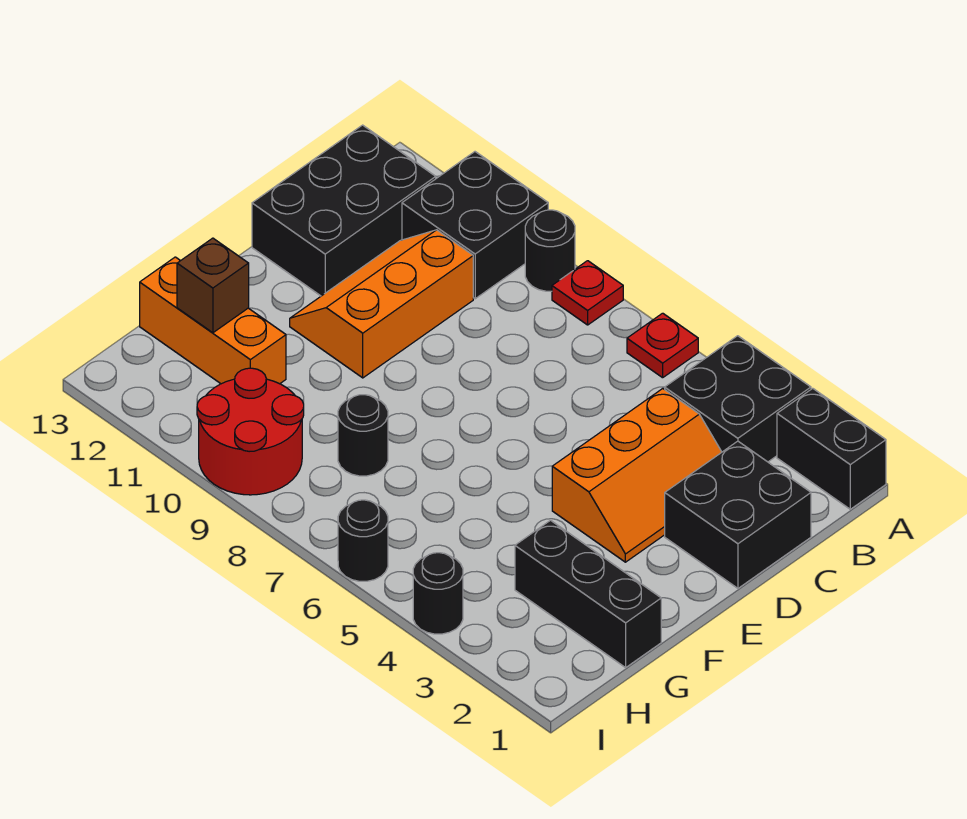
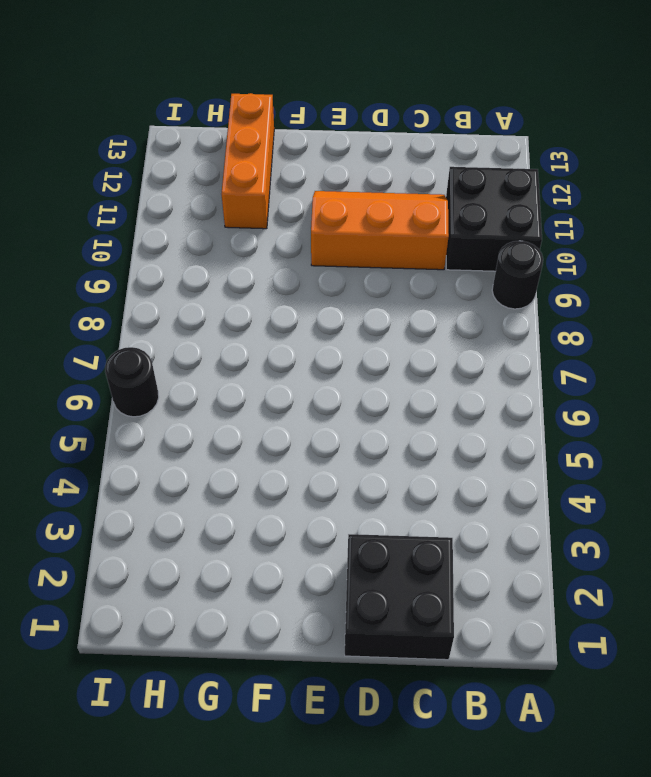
none -> black brick A1:A2 level 1
none -> black brick A3:B4 level 1
none -> red plate A6 level 1

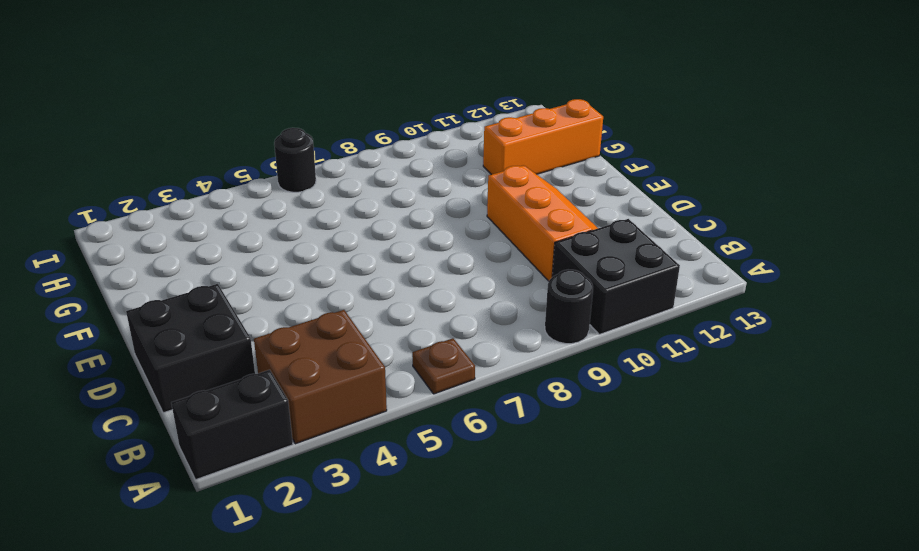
brown brick A3:B4 level 1 -> black brick A3:B4 level 1
brown plate A6 level 1 -> red plate A6 level 1
none -> red plate A8 level 1
none -> black brick B12:D13 level 1
none -> orange slope C3:E4 level 1 top 4

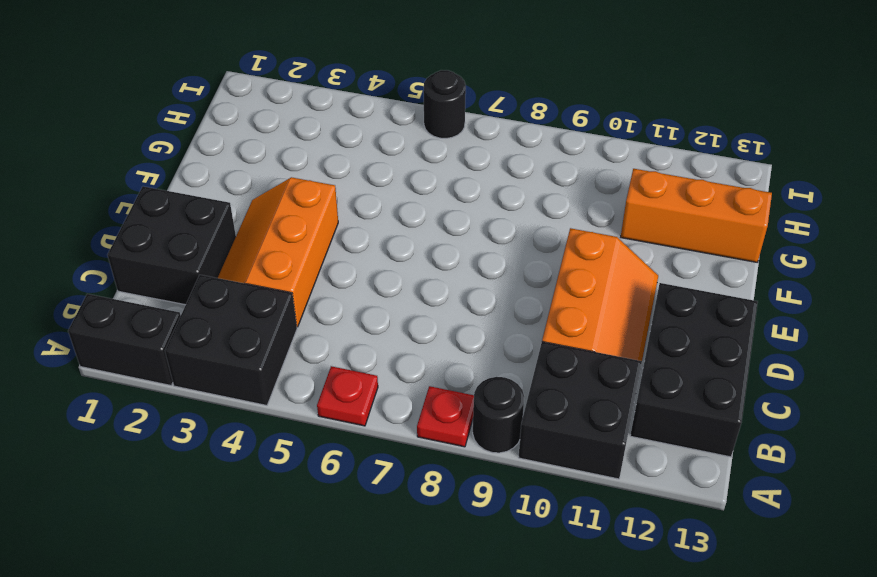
none -> black brick G1:G3 level 1
none -> black round brick G8 level 1
none -> red round brick H9:I10 level 1

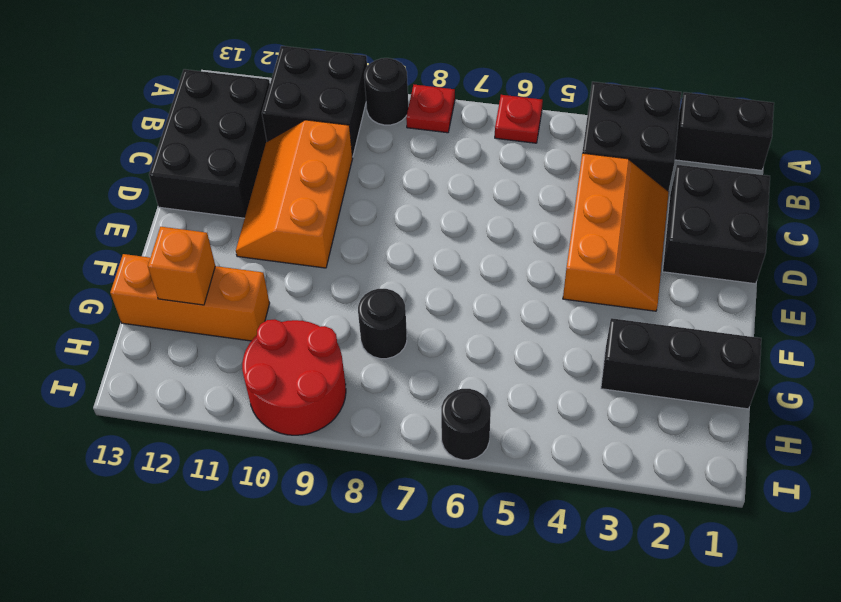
orange brick G12 level 2 -> brown brick G12 level 2
none -> black round brick I4 level 1

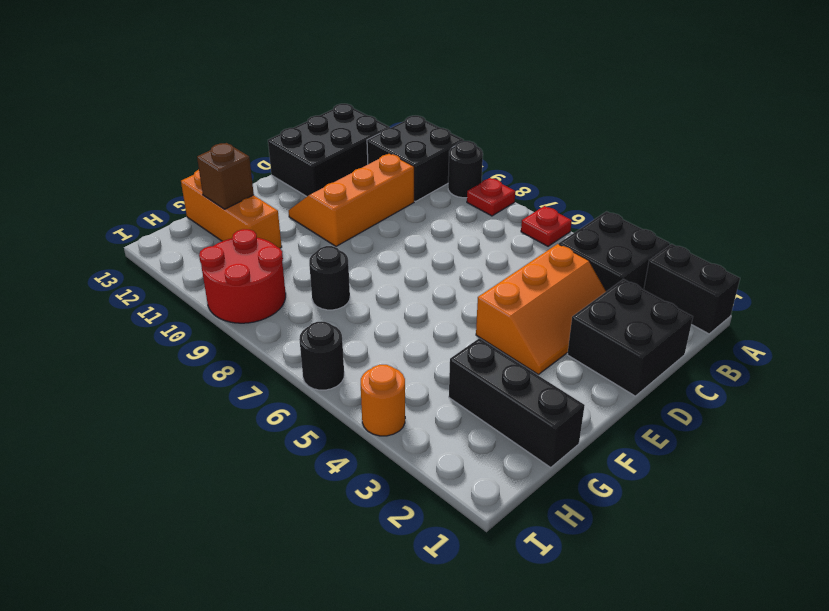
orange round brick I4 level 1 -> black round brick I4 level 1

